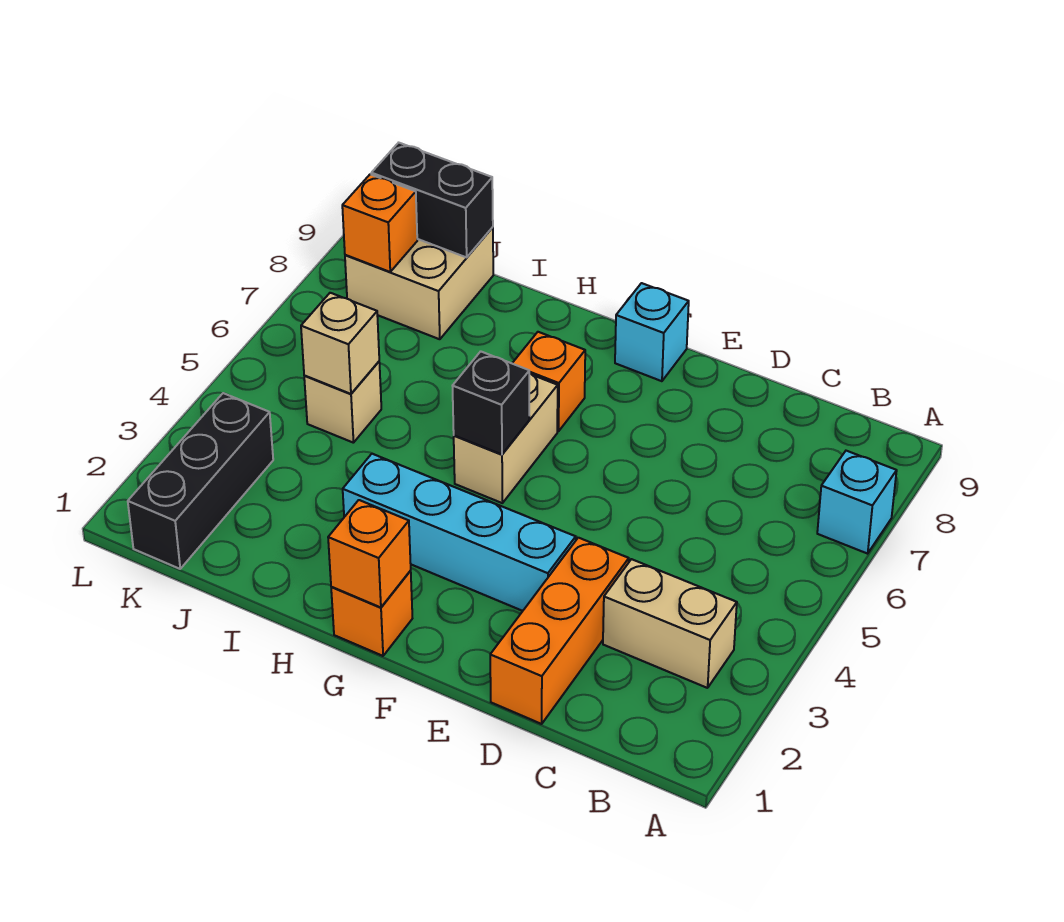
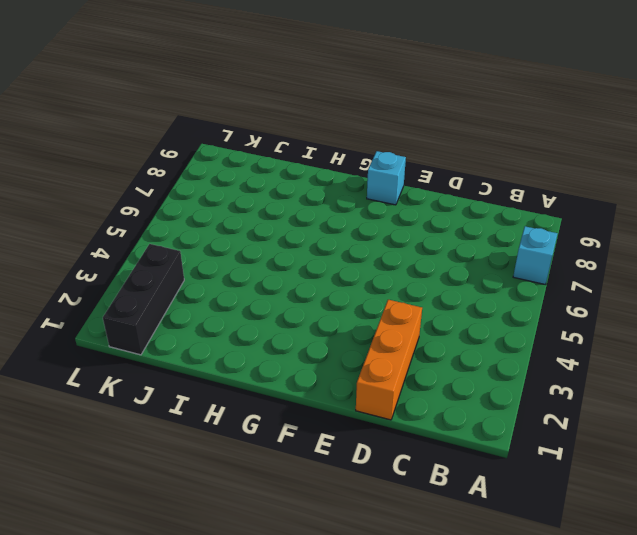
none -> tan brick B3:C3 level 1
none -> cyan brick E3:H3 level 1
none -> orange brick G1 level 1

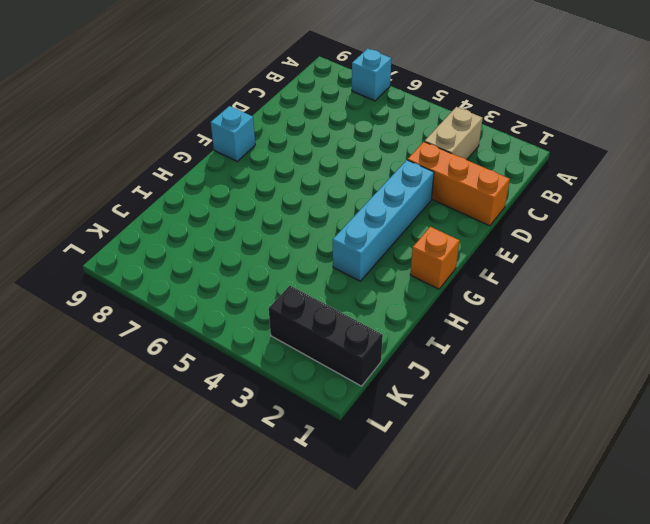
none -> tan brick G5:G6 level 1
none -> orange brick G7 level 1
none -> tan brick J5 level 1

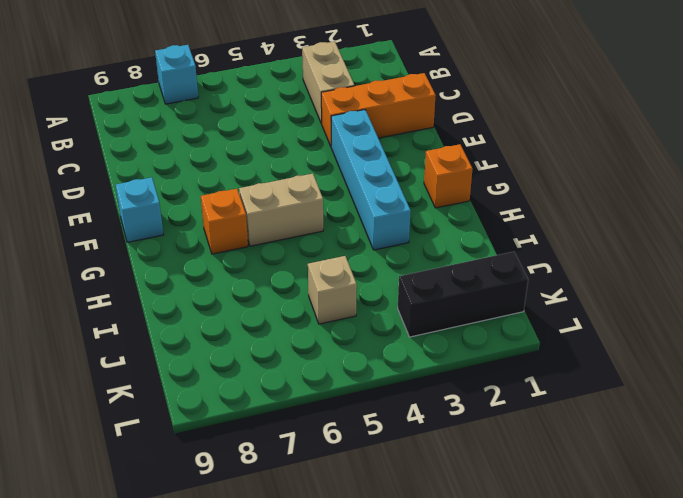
none -> tan brick J8:K9 level 1
none -> orange brick G1 level 2
none -> black brick G5 level 2

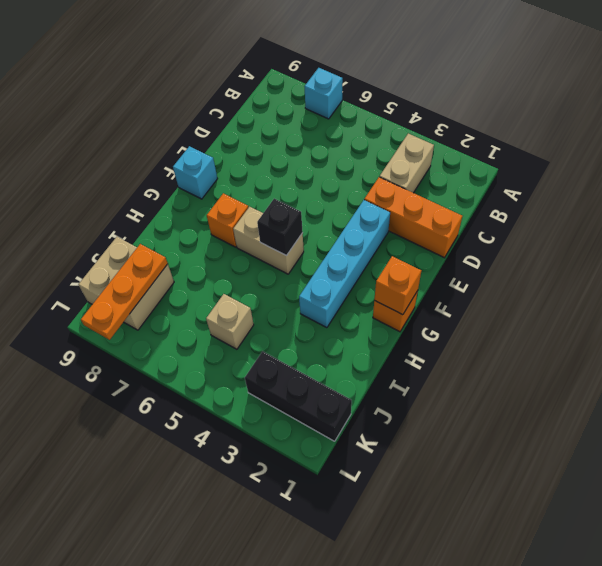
orange plate J8:L8 level 2 -> orange brick K8 level 2
none -> tan brick J5 level 2
none -> black brick J9:K9 level 2

